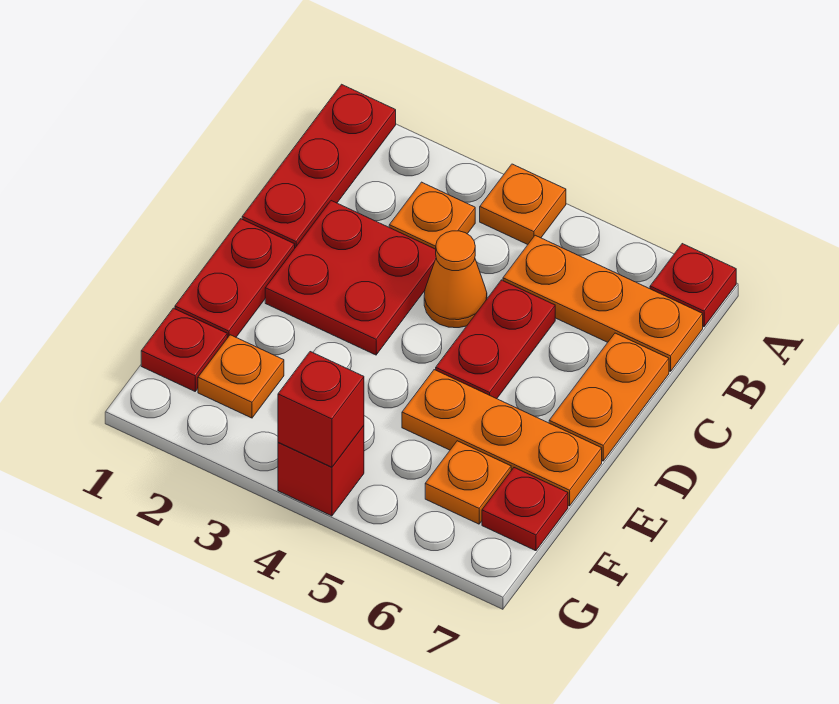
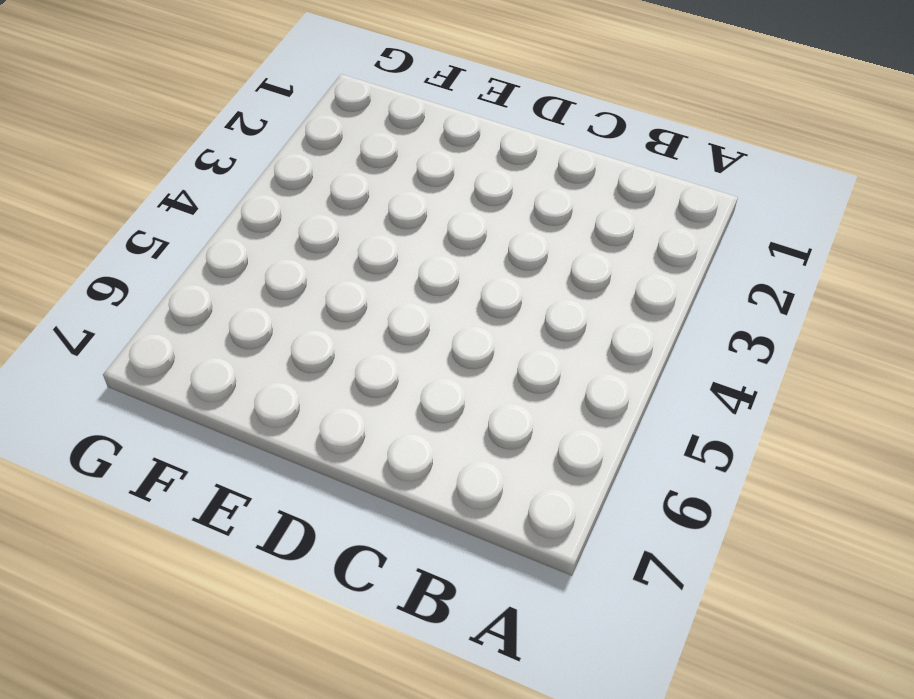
none -> red plate A1:C1 level 1
none -> orange plate A4 level 1
none -> red plate A7 level 1

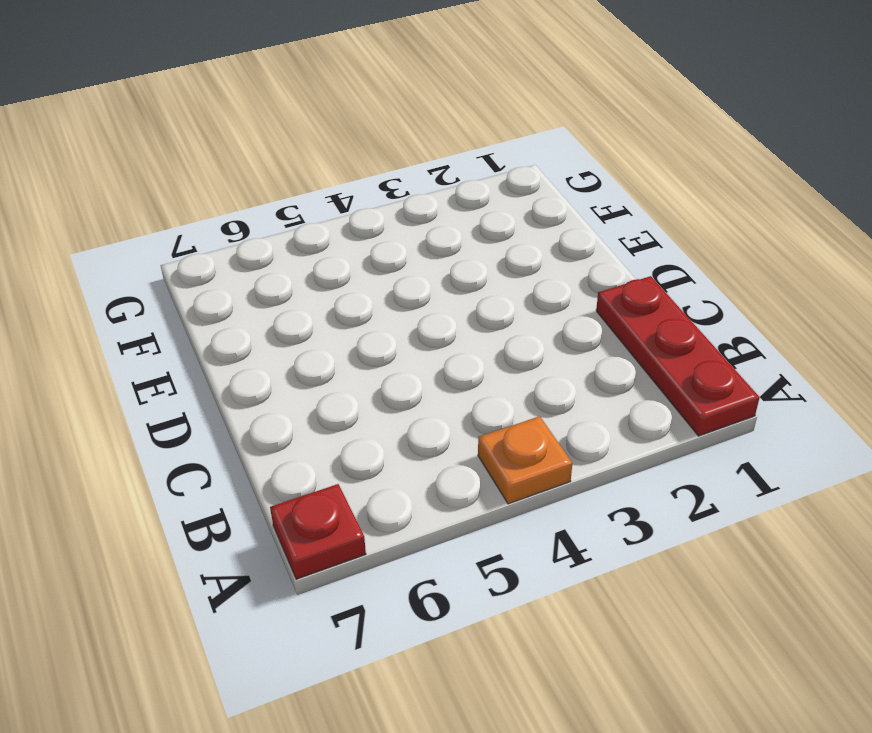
none -> orange plate B3 level 1
none -> orange plate B5:B7 level 1
none -> red plate C2:D3 level 1

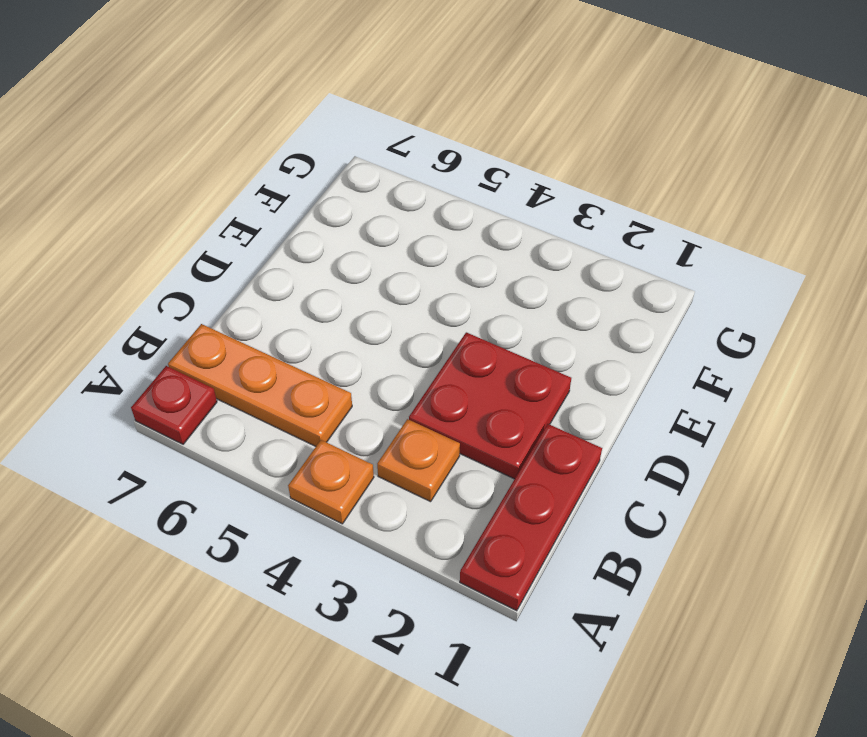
none -> orange cone C4 level 1
none -> red plate C5:D5 level 1
none -> orange plate C7:D7 level 1

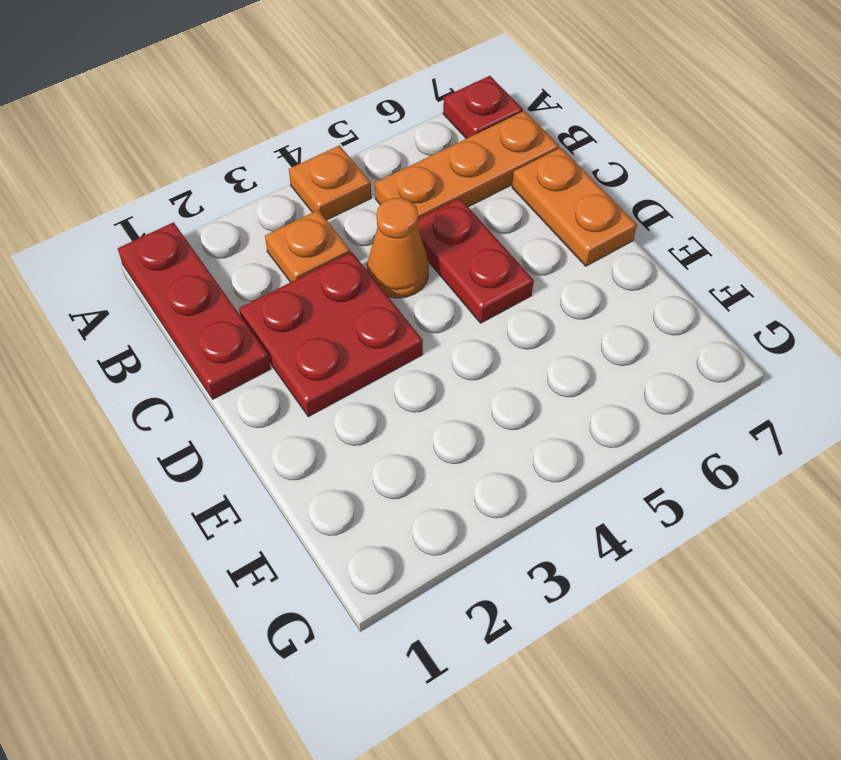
none -> red plate D1:E1 level 1
none -> orange plate E5:E7 level 1
none -> red plate F1 level 1

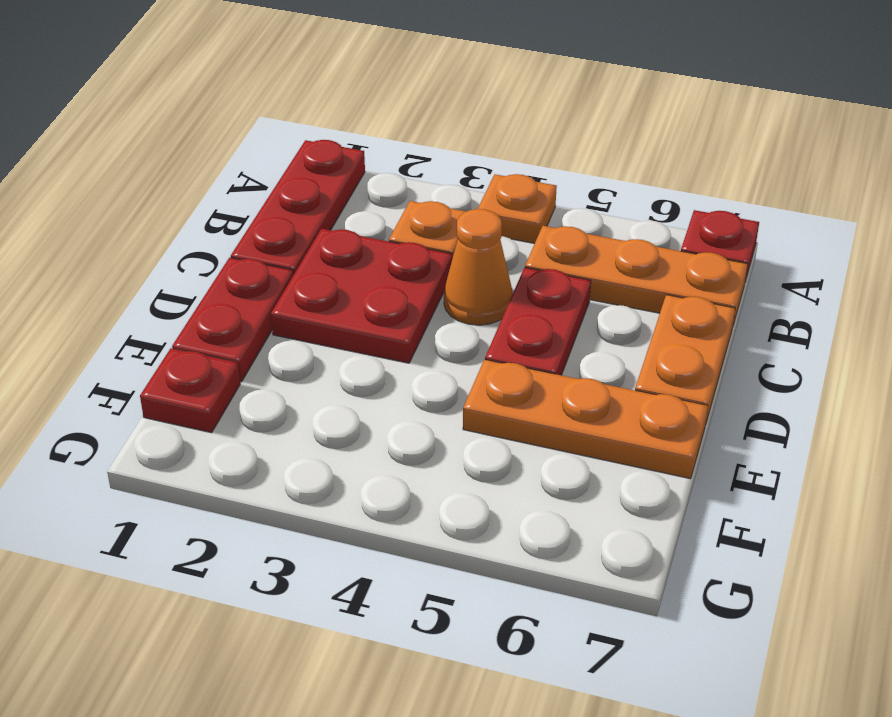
none -> orange plate F2 level 1
none -> orange plate F6 level 1
none -> red plate F7 level 1

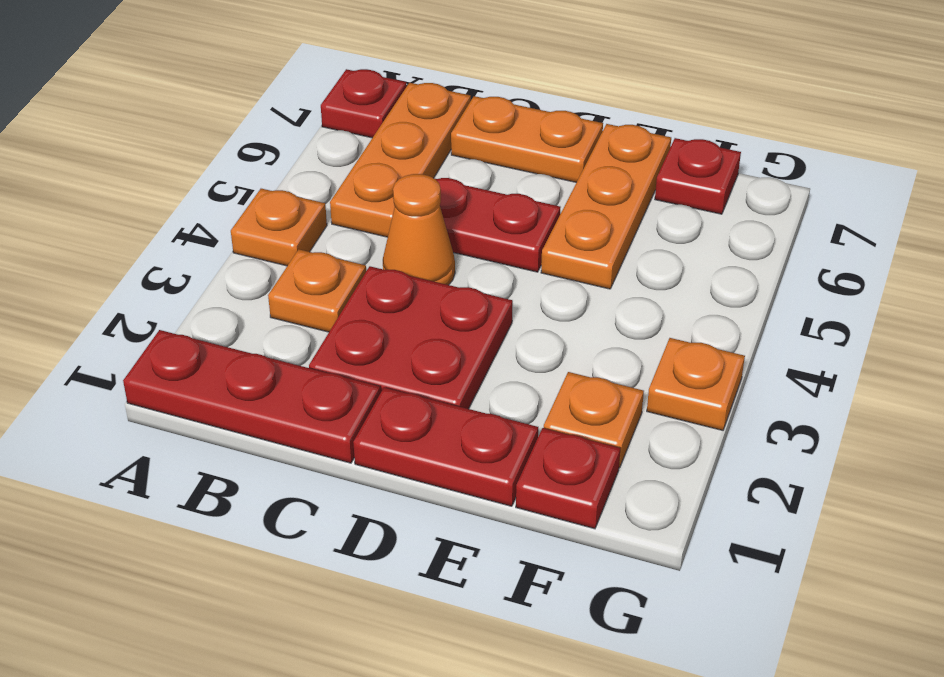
orange plate G3 level 1 -> orange plate F6 level 1
none -> red brick G4 level 1
none -> red brick G4 level 2

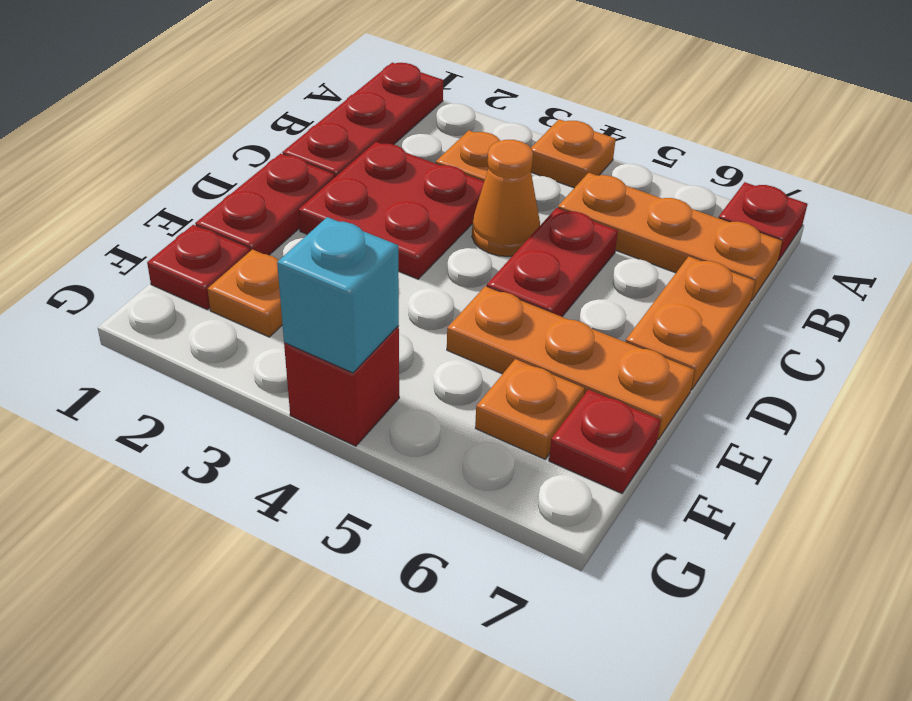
cyan brick G4 level 2 -> red brick G4 level 2

